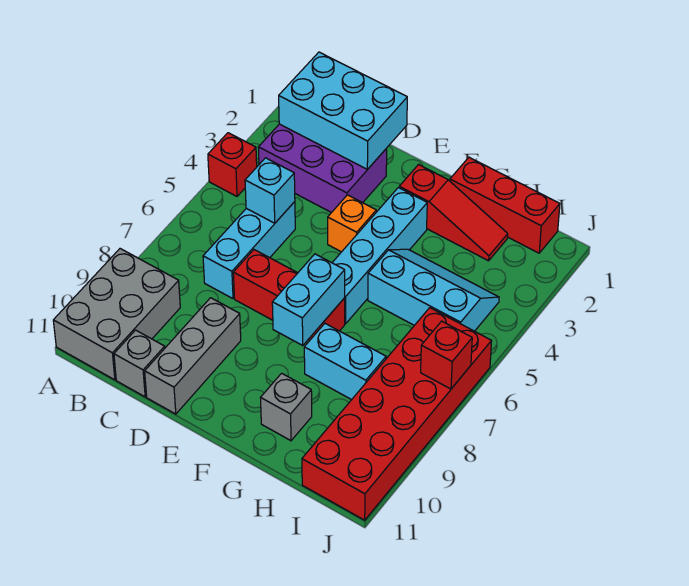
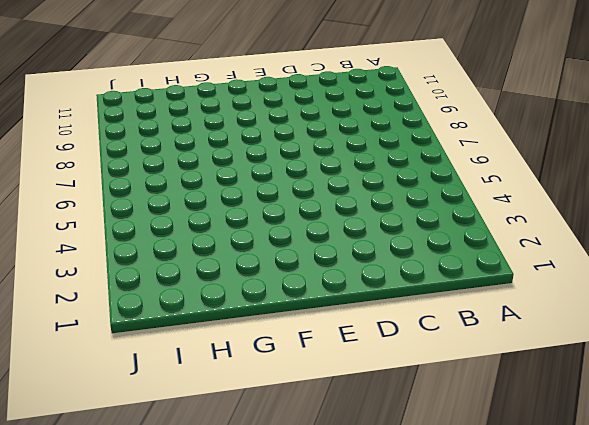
none -> red brick A4 level 1
none -> grey brick A9:B11 level 1
none -> purple brick B2:D3 level 1

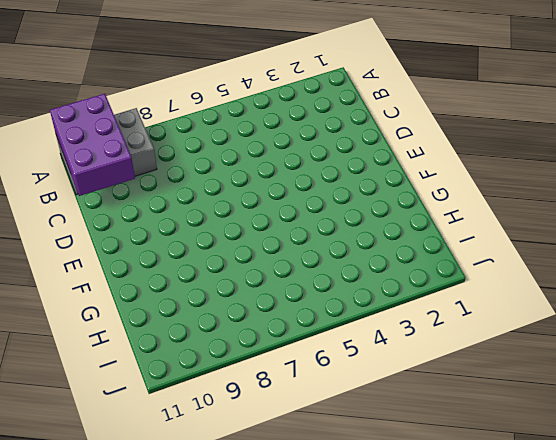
purple brick A10:C11 level 2 -> purple brick B2:D3 level 1
none -> red brick A4 level 1
none -> cyan brick C5:C7 level 1
none -> grey brick C11 level 1

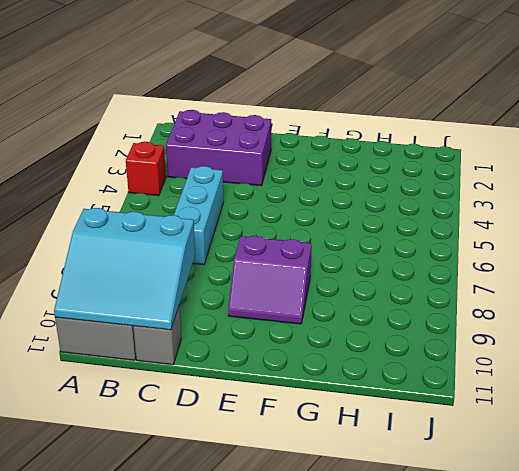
cyan slope A9:C11 level 2 top 9 -> none
purple slope E8:F9 level 1 top 8 -> none
none -> red brick D7:F7 level 1
none -> grey brick D9:D11 level 1
none -> orange brick E4 level 1

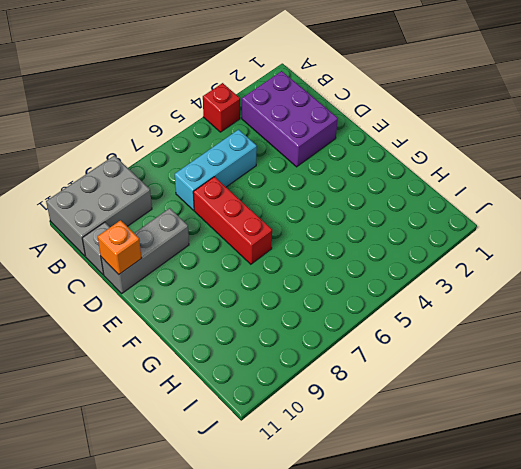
orange brick D11 level 2 -> orange brick E4 level 1
none -> red slope F2:H2 level 1 top F
none -> cyan brick F3:F6 level 1
none -> red brick G1:I1 level 1

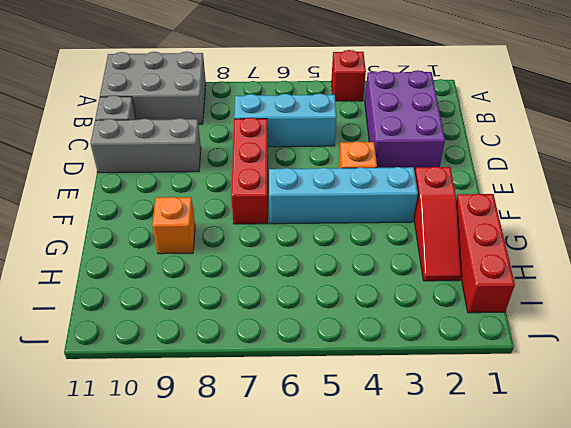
orange brick G9 level 1 -> none
none -> cyan slope G4:I5 level 1 top 5
none -> cyan brick G8:H8 level 1
none -> grey brick G10 level 1

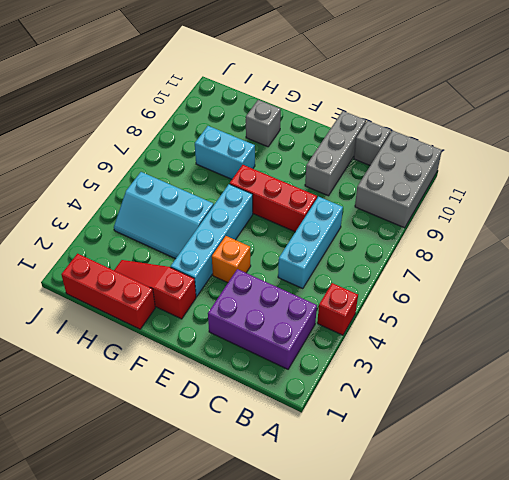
none -> red brick I6:J11 level 1
none -> cyan brick B1:D2 level 2
none -> cyan brick C5 level 2

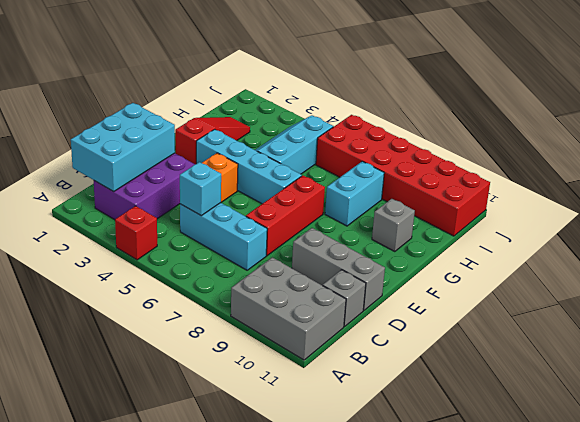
none -> red brick G1:I1 level 1
none -> cyan brick F7:F8 level 2
none -> red brick J7 level 2

